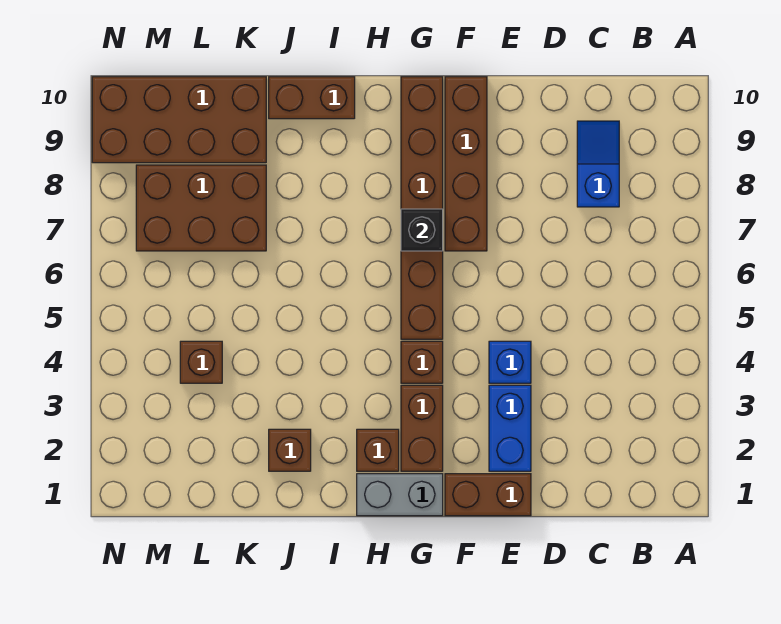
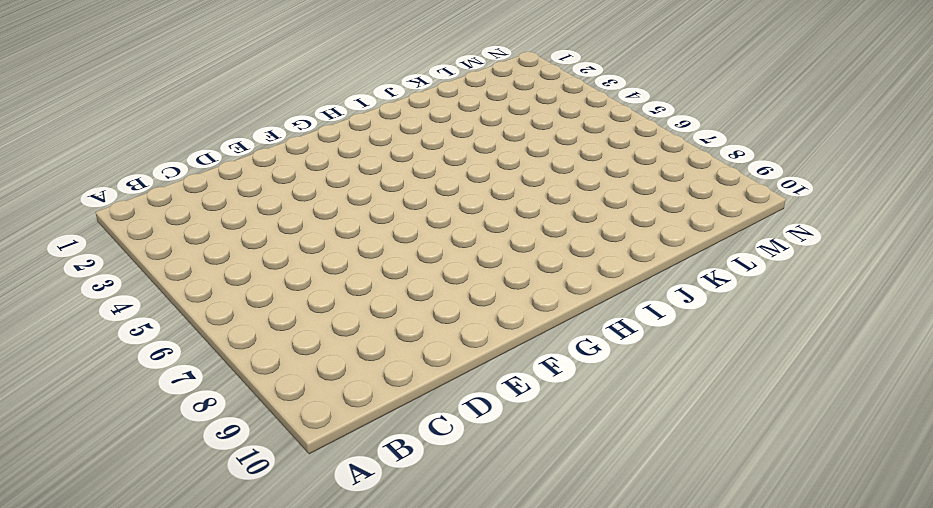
none -> blue slope C8:C9 level 1 top 8
none -> brown brick E1:F1 level 1
none -> blue brick E2:E3 level 1

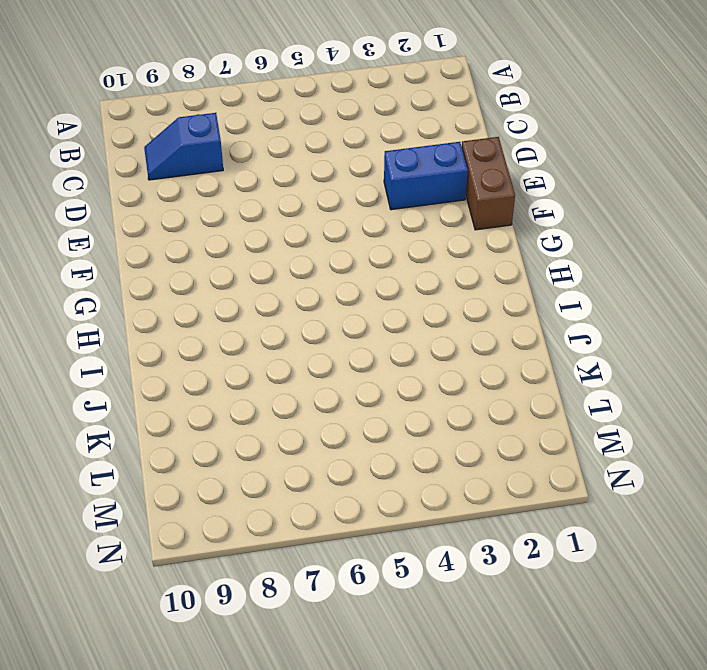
none -> blue brick E4 level 1
none -> brown brick F7:F10 level 1
none -> grey brick G1:H1 level 1

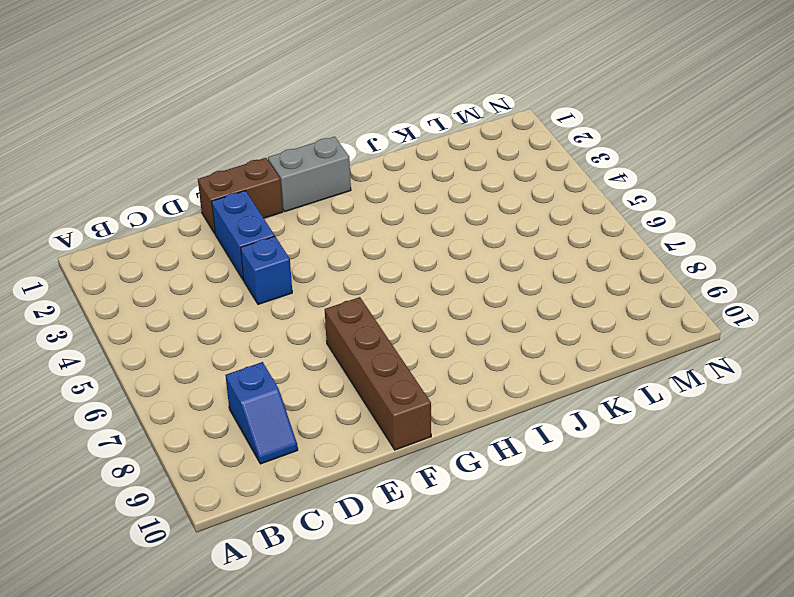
none -> brown brick G2:G3 level 1
none -> brown brick G4 level 1
none -> brown brick G5:G10 level 1

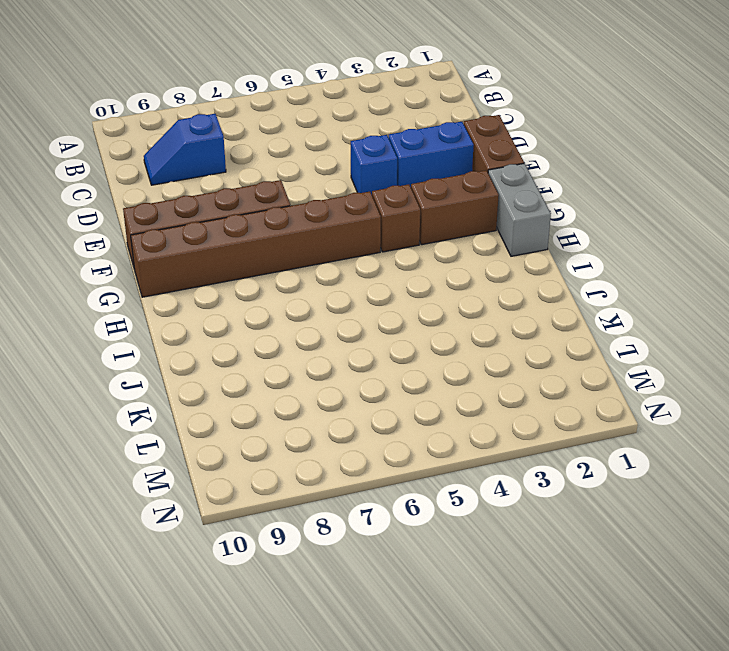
none -> brown brick H2 level 1
none -> brown brick I10:J10 level 1
none -> brown brick J2 level 1

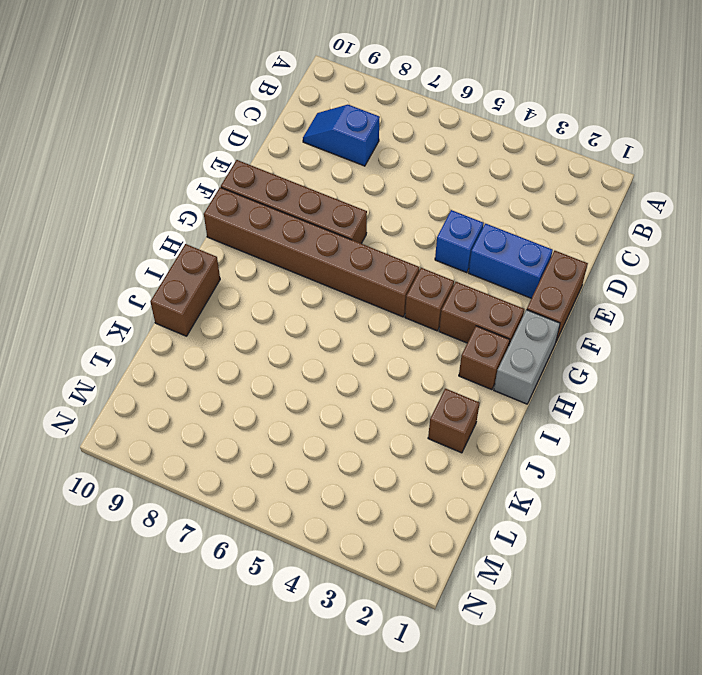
none -> brown brick K7:M8 level 1
none -> brown brick K9:N10 level 1
none -> brown brick L4 level 1

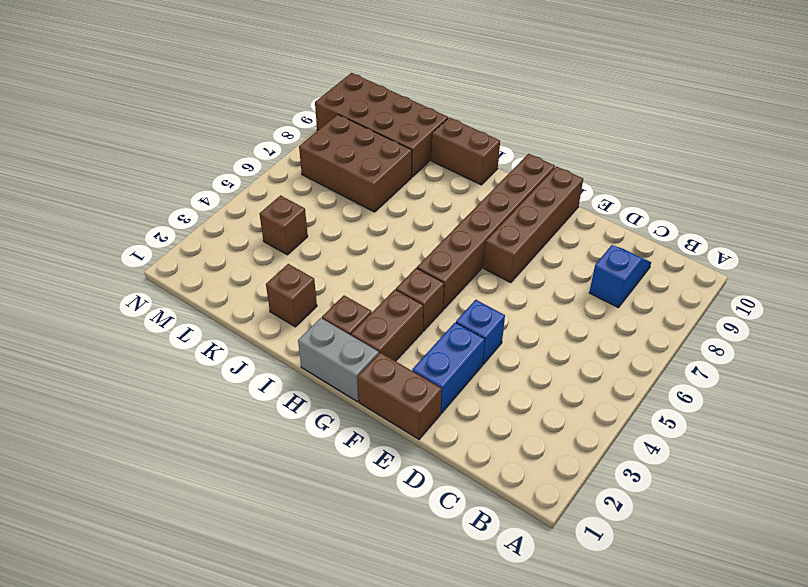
none -> black brick G7 level 2

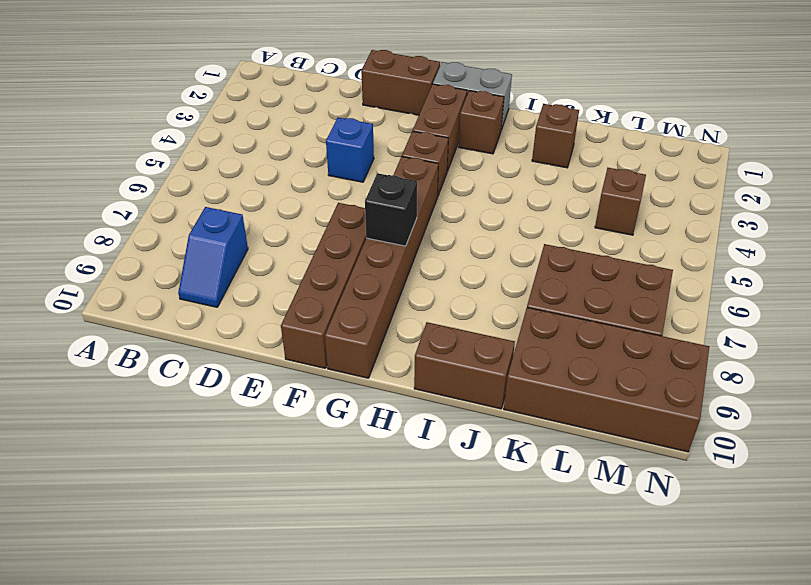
none -> blue brick E2:E3 level 1

